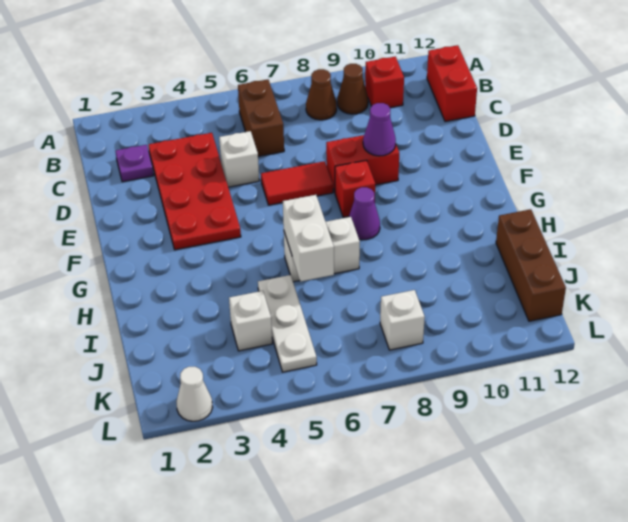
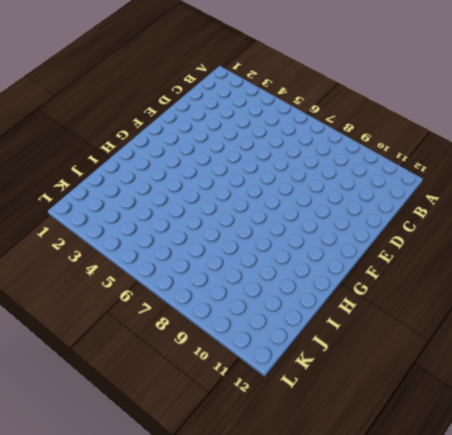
none -> brown brick B6:C6 level 1
none -> brown cone B8 level 1
none -> brown cone B9 level 1

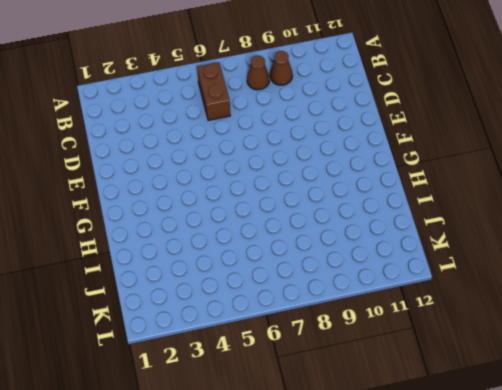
none -> red brick B10 level 1
none -> red brick B12:C12 level 1
none -> purple plate C2 level 1

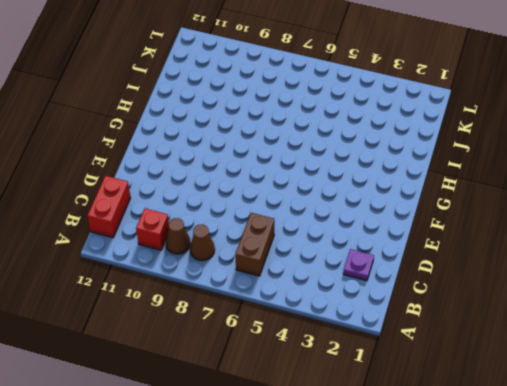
none -> red plate C3:F4 level 1
none -> white brick D5 level 1
none -> red tile E6:E7 level 1

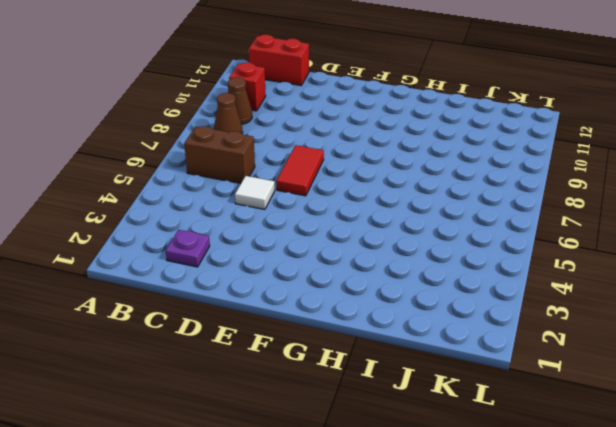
white tile D5 level 1 -> white brick D5 level 1
none -> red plate C3:F4 level 1
none -> red brick E8:E9 level 1
none -> red brick F8 level 1

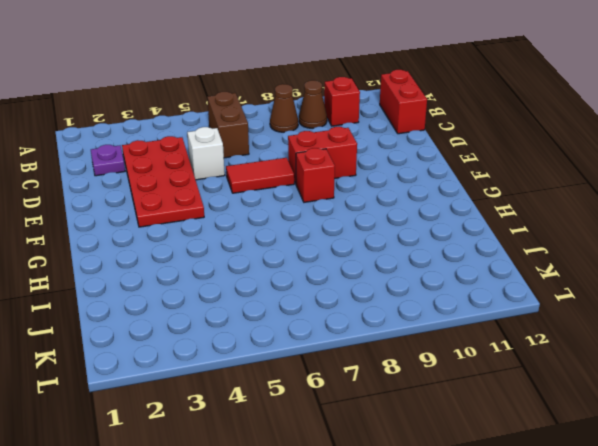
none -> purple cone G8 level 1
none -> white brick H6:H7 level 1
none -> white plate I5:K5 level 1

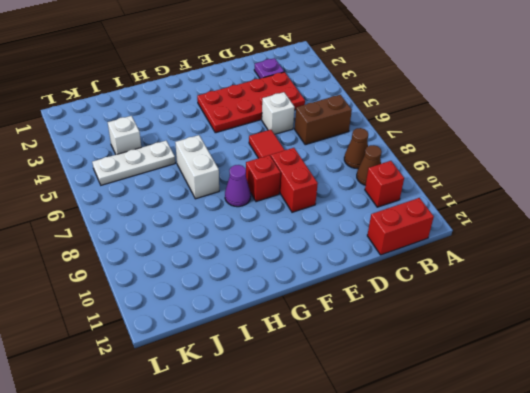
none -> brown brick I12:K12 level 1
none -> white brick K8 level 1
none -> white cone L2 level 1

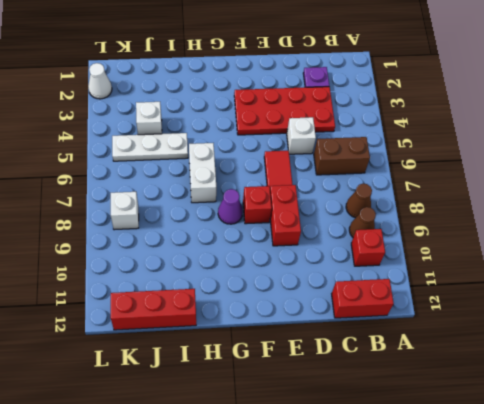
red brick I12:K12 level 1 -> brown brick I12:K12 level 1
none -> purple cone E9 level 2
none -> white brick H6:I6 level 2

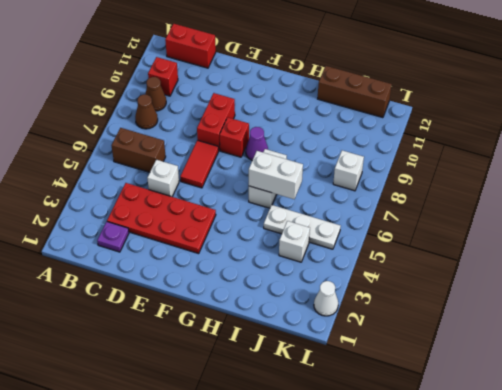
none -> purple cone E9 level 2

